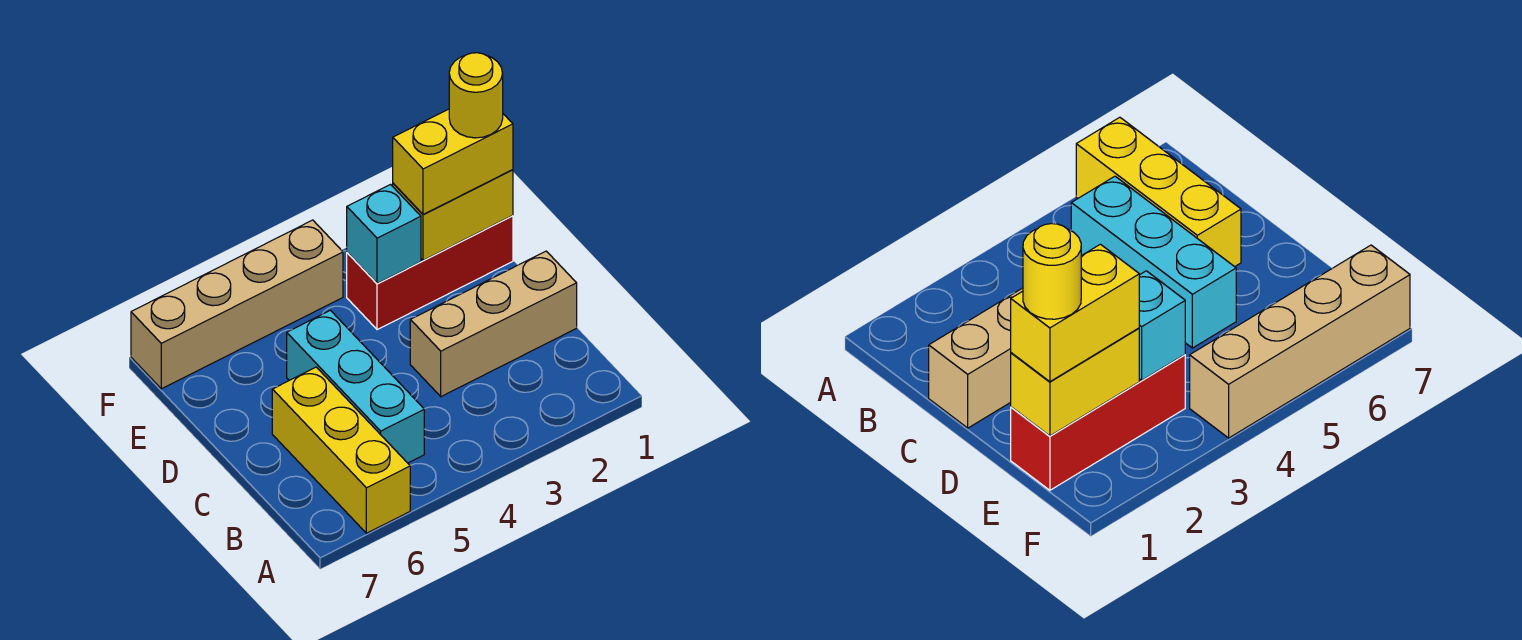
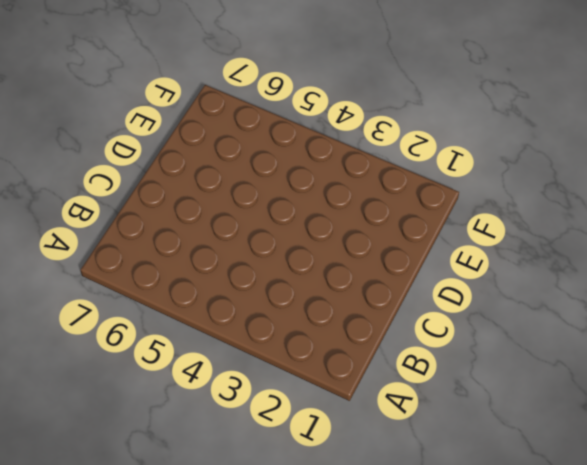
none -> yellow brick A6:C6 level 1
none -> cyan brick B5:D5 level 1

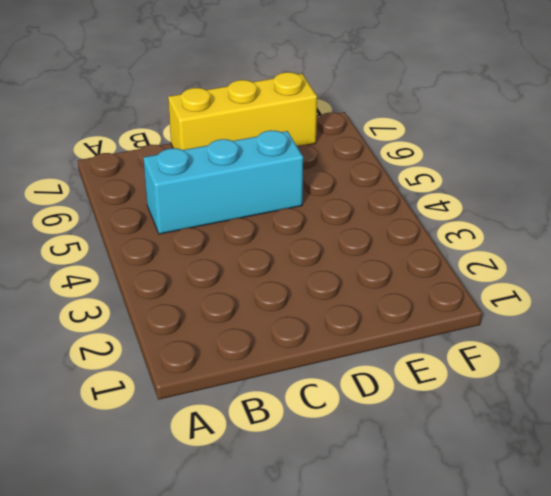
yellow brick C7:E7 level 1 -> yellow brick A6:C6 level 1
none -> tan brick C1:C3 level 1
none -> red brick E1:E3 level 1

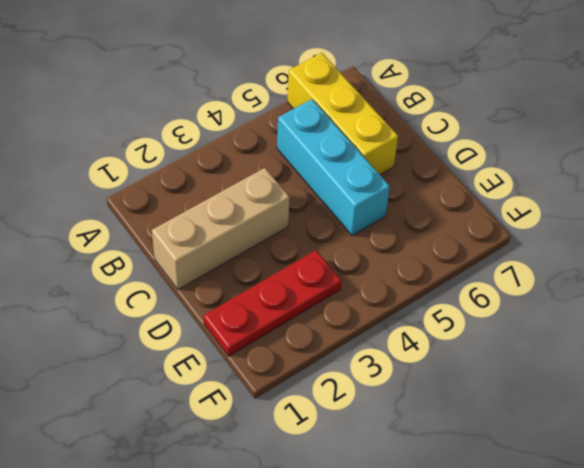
red plate E1:E3 level 1 -> red brick E1:E3 level 1
none -> tan brick F4:F7 level 1
none -> yellow brick E1:E2 level 2

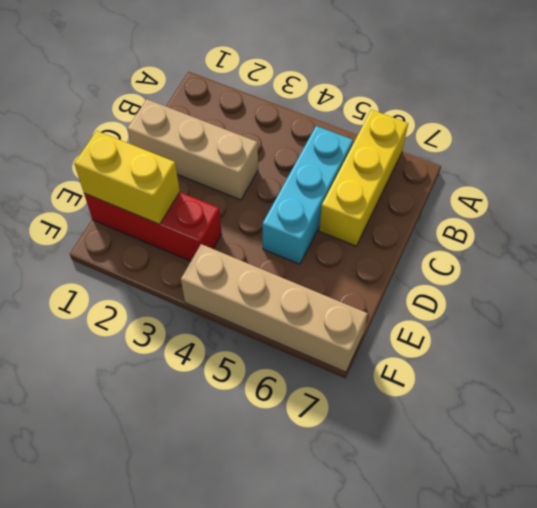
none -> cyan brick E3 level 2
none -> yellow brick E1:E2 level 3

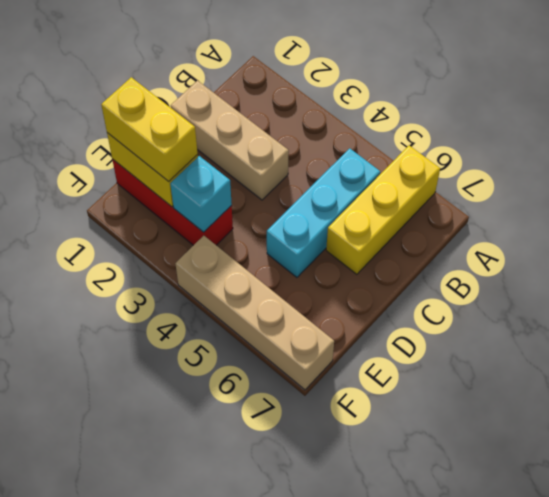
none -> yellow round brick E1 level 4

